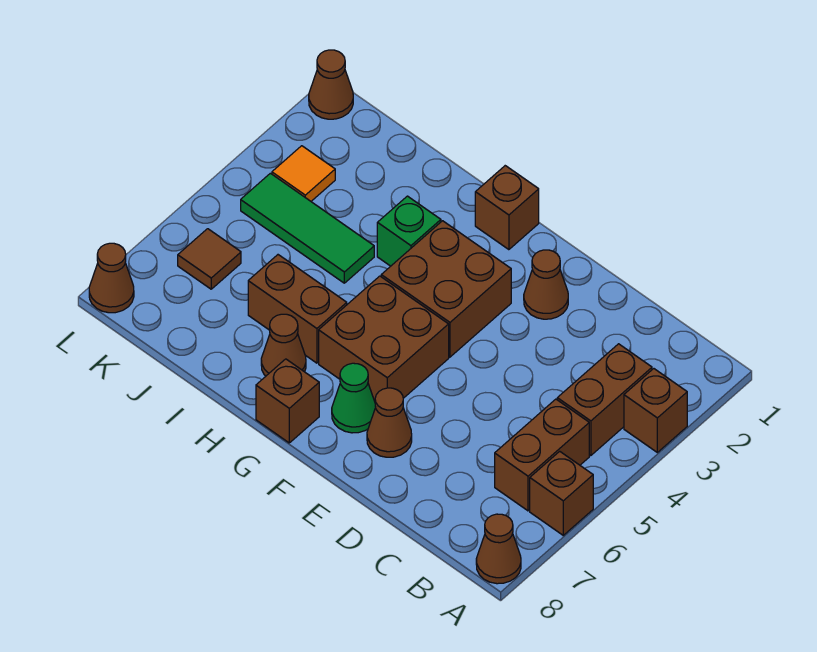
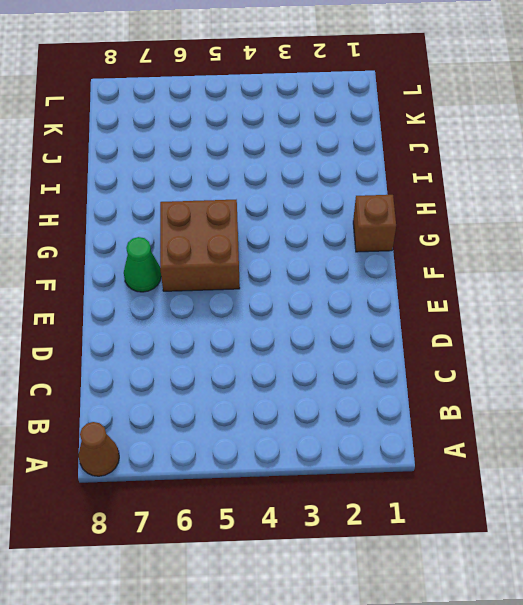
none -> brown brick A3 level 1
none -> brown brick A6 level 1
none -> brown brick B3:B4 level 1

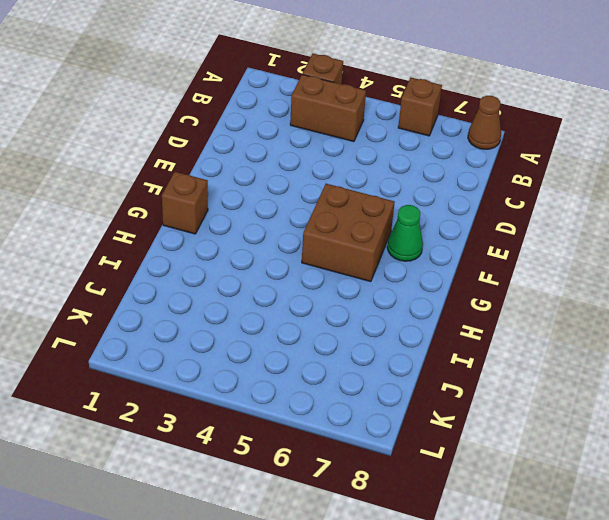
none -> brown brick B5:B6 level 1
none -> brown cone E2 level 1
none -> brown cone E7 level 1

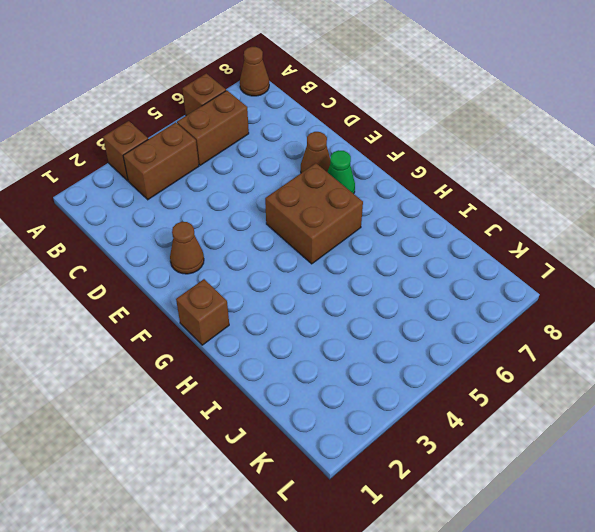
none -> brown brick F3:G4 level 1
none -> brown brick G8 level 1
none -> green brick H3 level 1

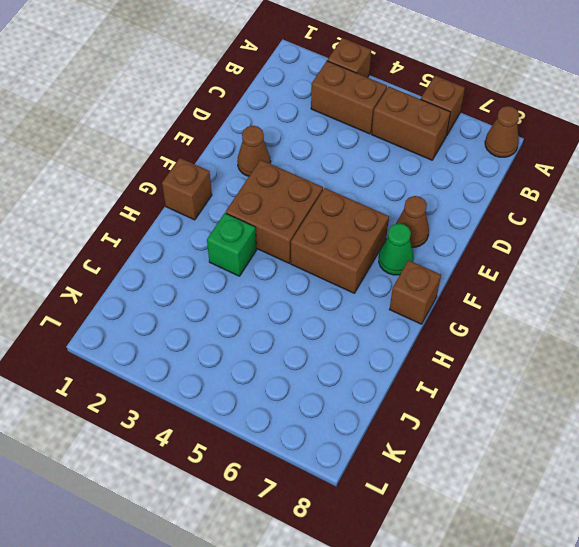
none -> brown brick H6:I6 level 1
none -> brown cone H7 level 1
none -> green tile I4:K4 level 1

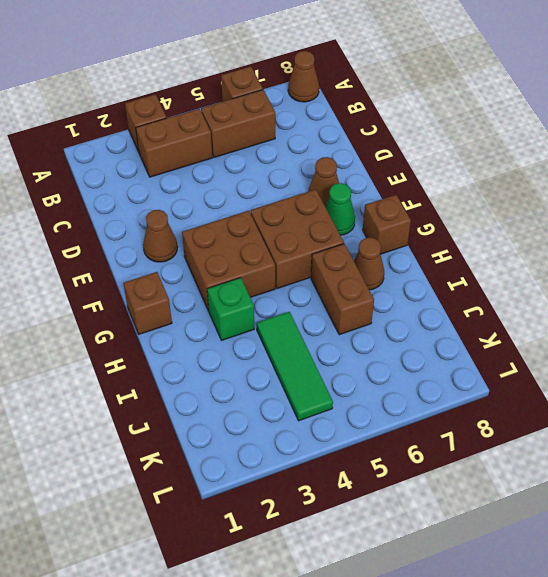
none -> orange tile K3 level 1
none -> brown tile K6 level 1
none -> brown cone L1 level 1

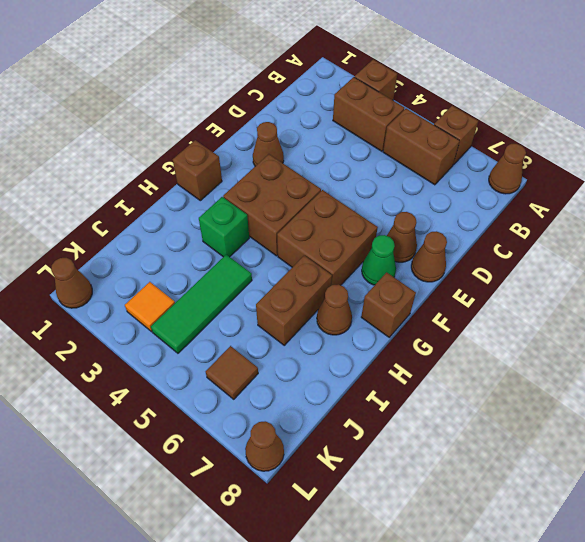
brown cone E8 level 1 -> none

